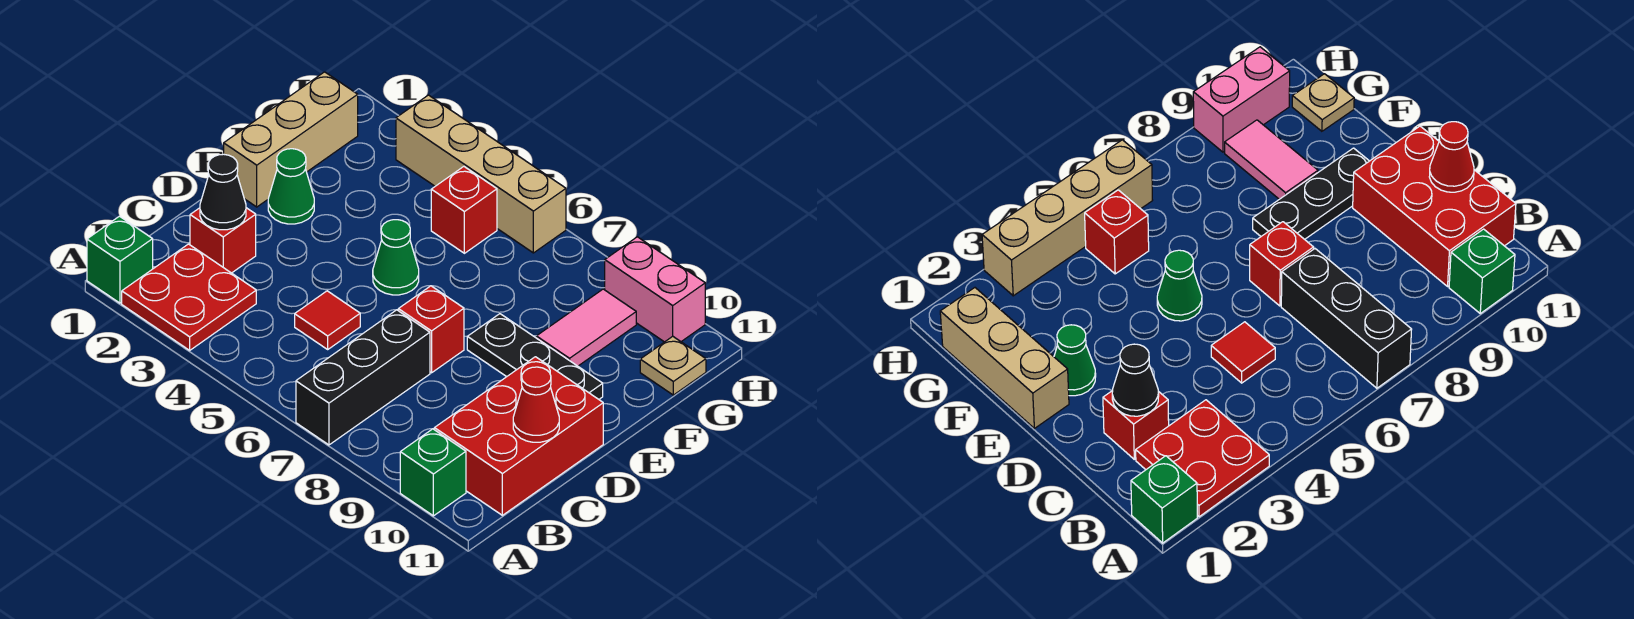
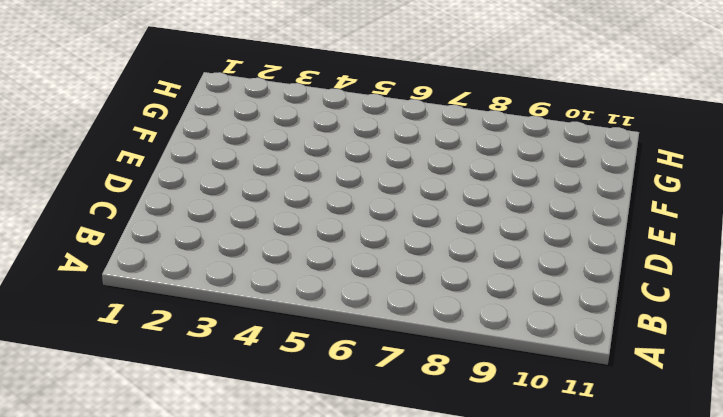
none -> green brick A1 level 1
none -> red plate A2:B3 level 1
none -> black brick A7:C7 level 1

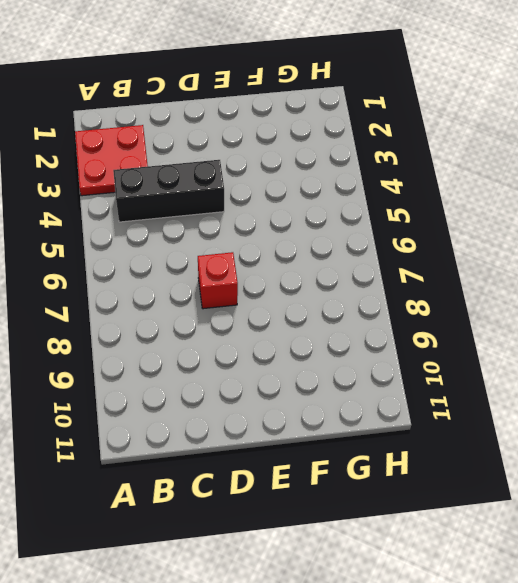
black brick B4:D4 level 1 -> black brick A7:C7 level 1
none -> green brick A1 level 1
none -> green brick A10 level 1
none -> red brick B10:D11 level 1

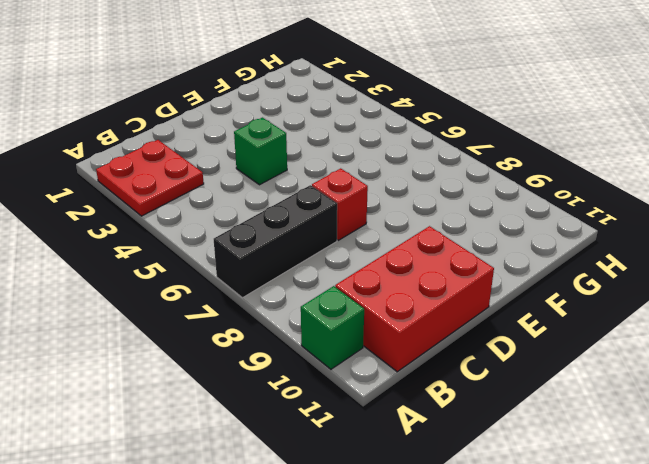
green brick D4 level 1 -> green brick A1 level 1
none -> red brick C2 level 1
none -> red tile C5 level 1
none -> tan brick E1:G1 level 1

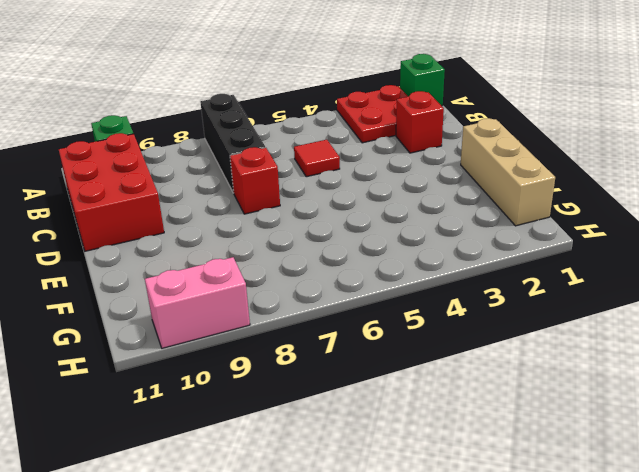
none -> green cone E2 level 1
none -> green cone E5 level 1
none -> black plate E8:E10 level 1

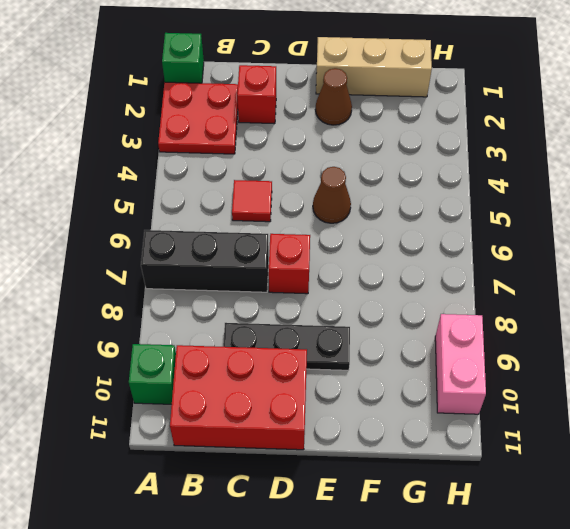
black plate C9:E9 level 1 -> black plate E8:E10 level 1
brown cone E2 level 1 -> green cone E2 level 1
brown cone E5 level 1 -> green cone E5 level 1
none -> pink tile F9:G9 level 1
none -> red brick G5 level 1
none -> tan plate G11 level 1

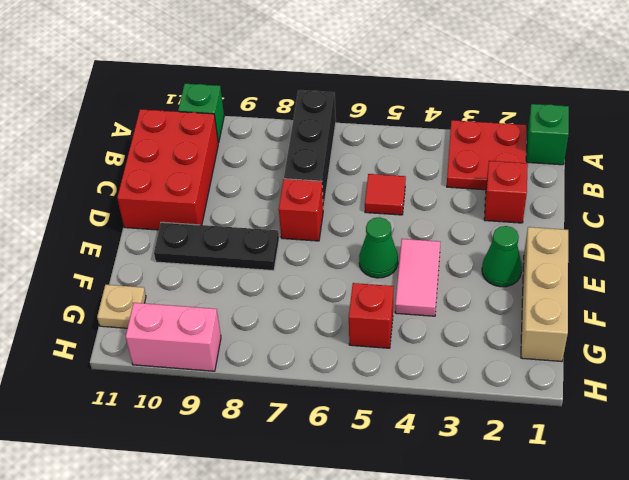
pink tile E4:F4 level 1 -> pink tile F9:G9 level 1
none -> tan brick H3:H6 level 1
none -> black cone C2 level 2
none -> red cone C11 level 2

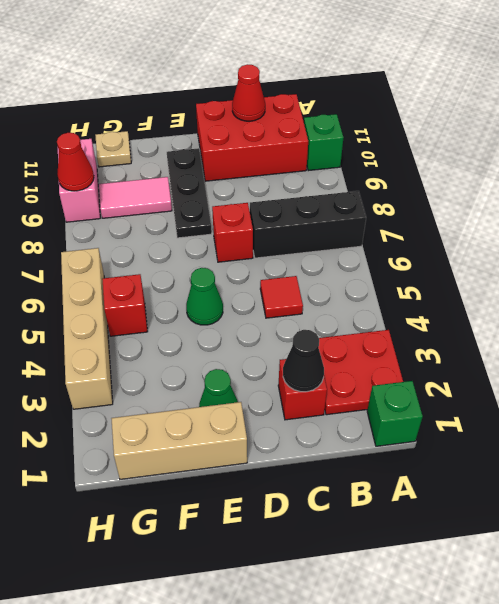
red cone H9 level 2 -> none

